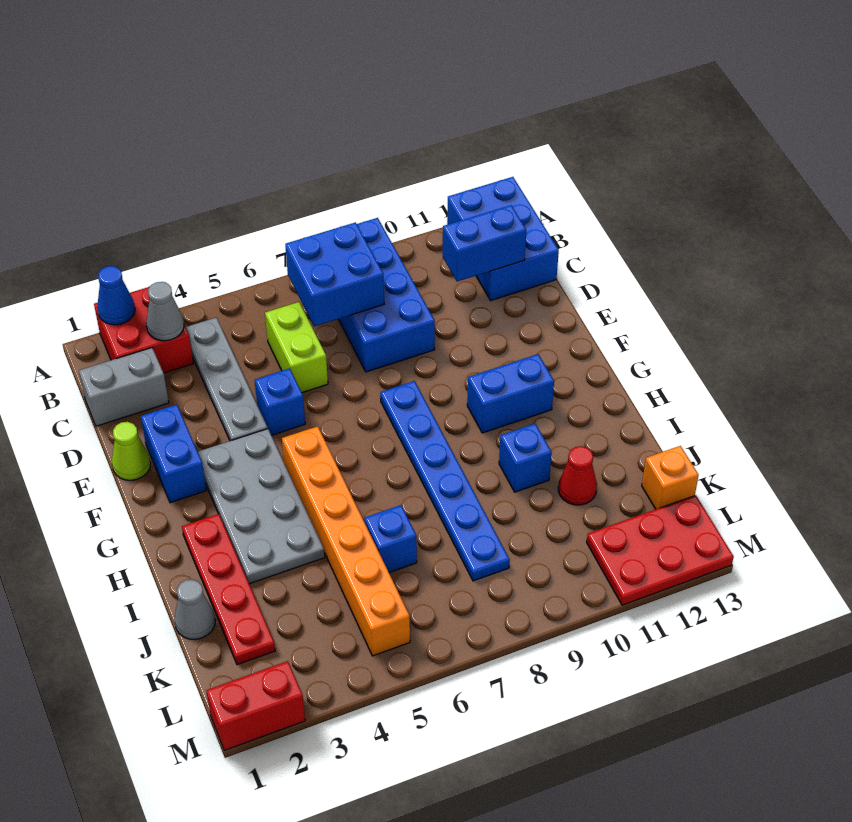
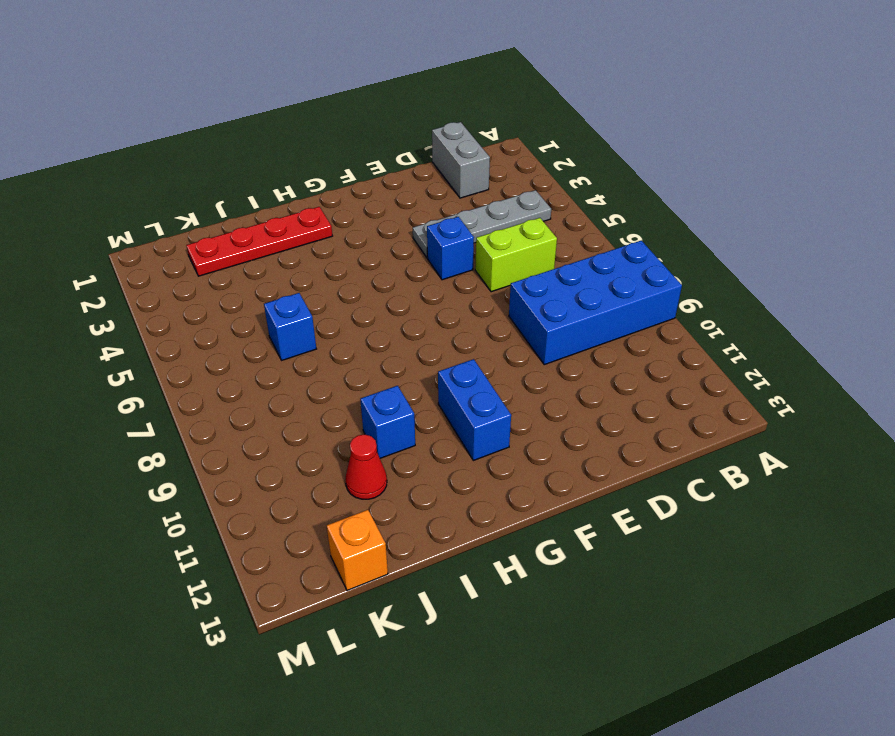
none -> red brick A2:B3 level 1
none -> blue brick A12:C13 level 1
none -> lime cone E1 level 1

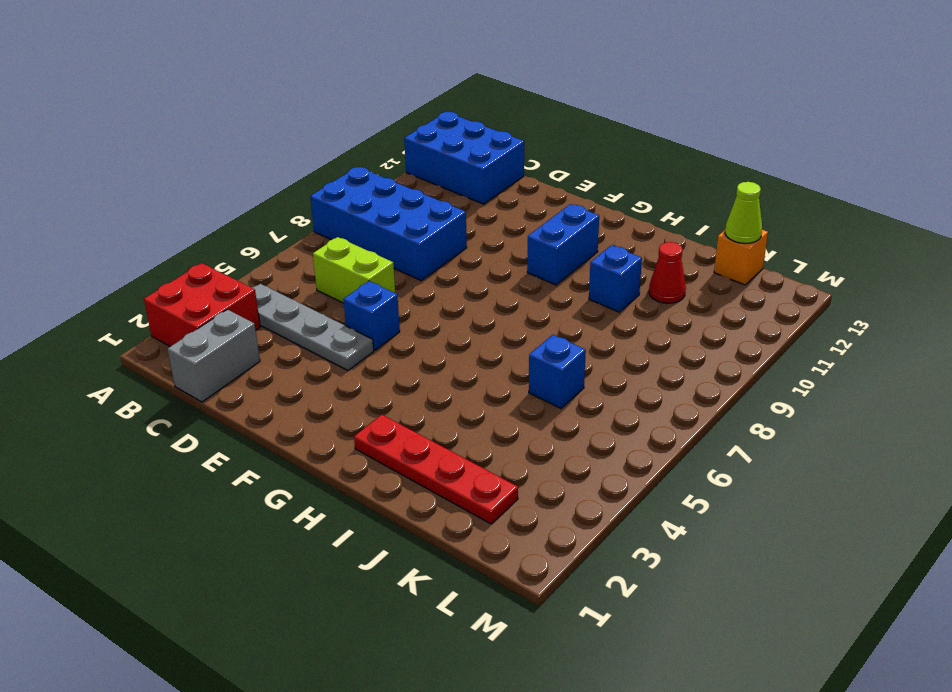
lime cone K13 level 2 -> lime cone E1 level 1
none -> blue brick E2:F2 level 1
none -> grey plate F3:I4 level 1
none -> blue plate F8:K8 level 1

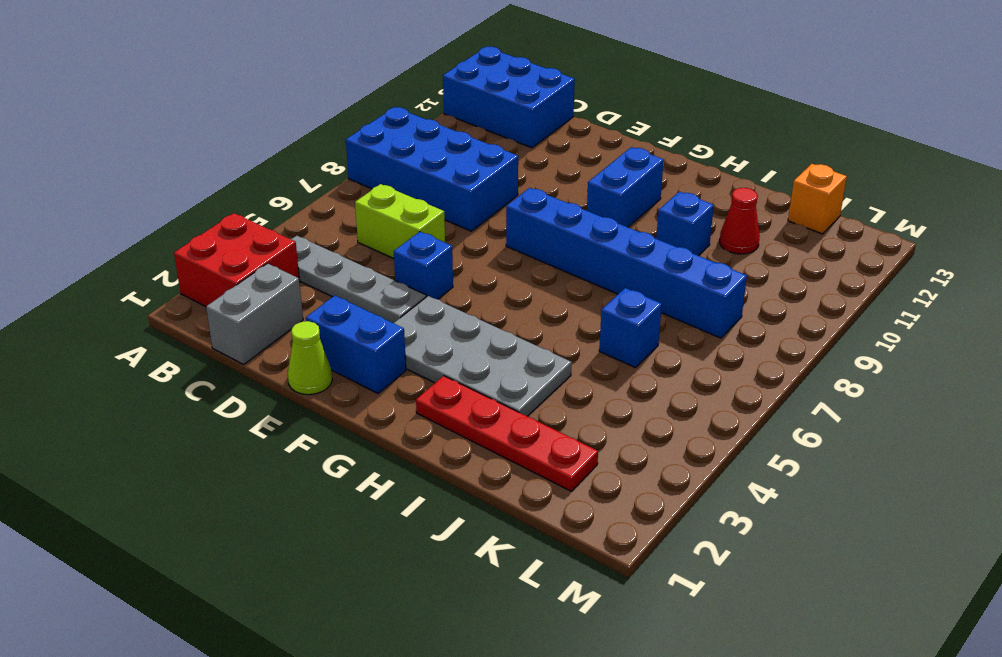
blue brick F8:K8 level 1 -> blue plate F8:K8 level 1
none -> orange brick G5:L5 level 1
none -> grey cone J1 level 1
none -> red plate L11:M13 level 1

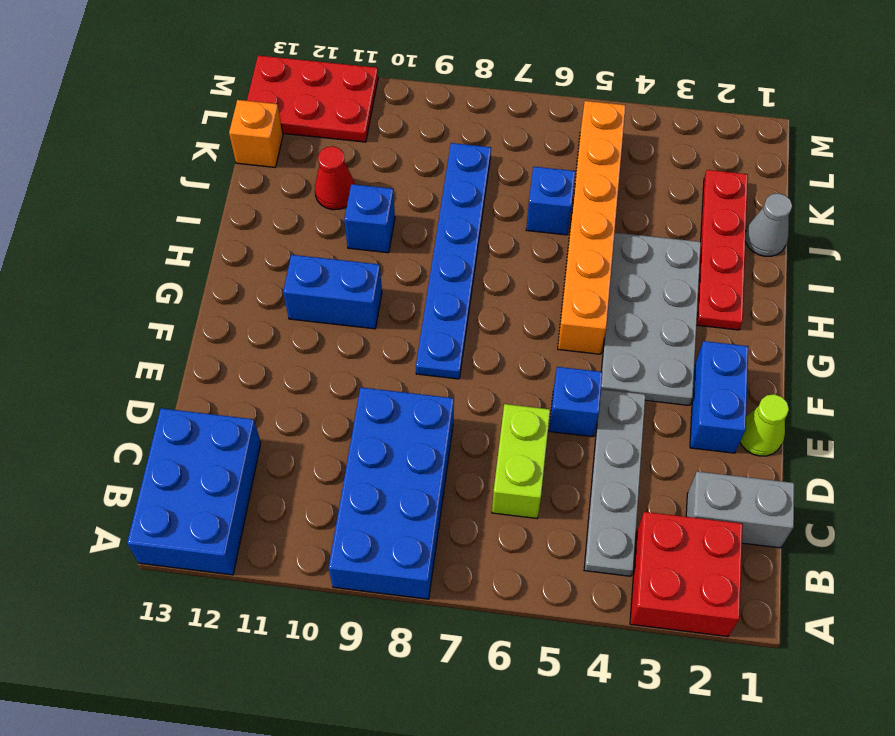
none -> red brick M1:M2 level 1
none -> blue cone A2 level 2
none -> grey cone B3 level 2

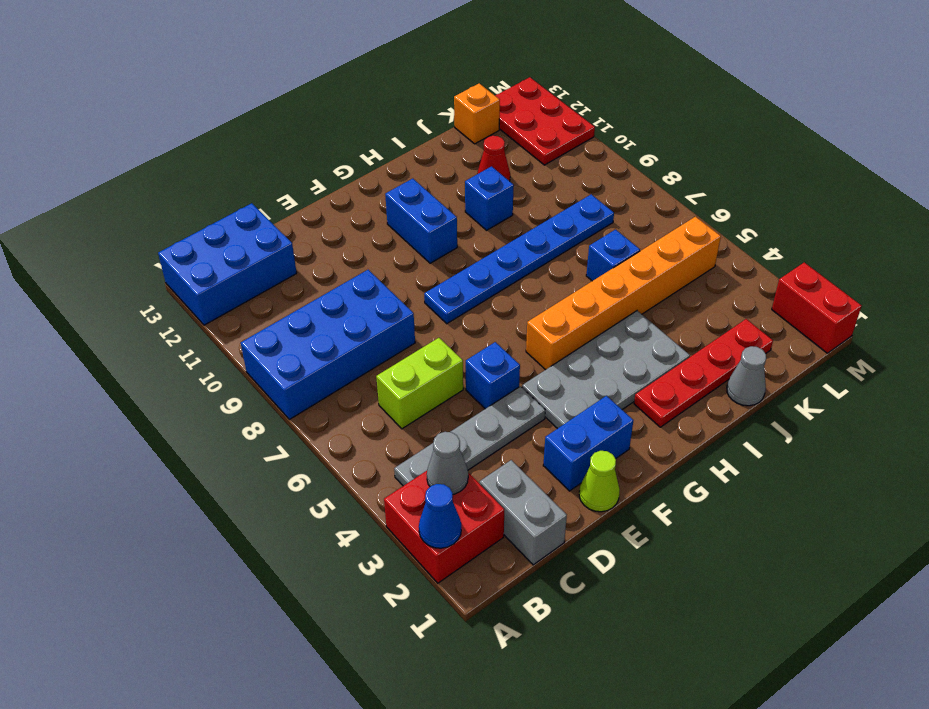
none -> blue brick B7:C8 level 2
none -> blue brick C11:C12 level 2

